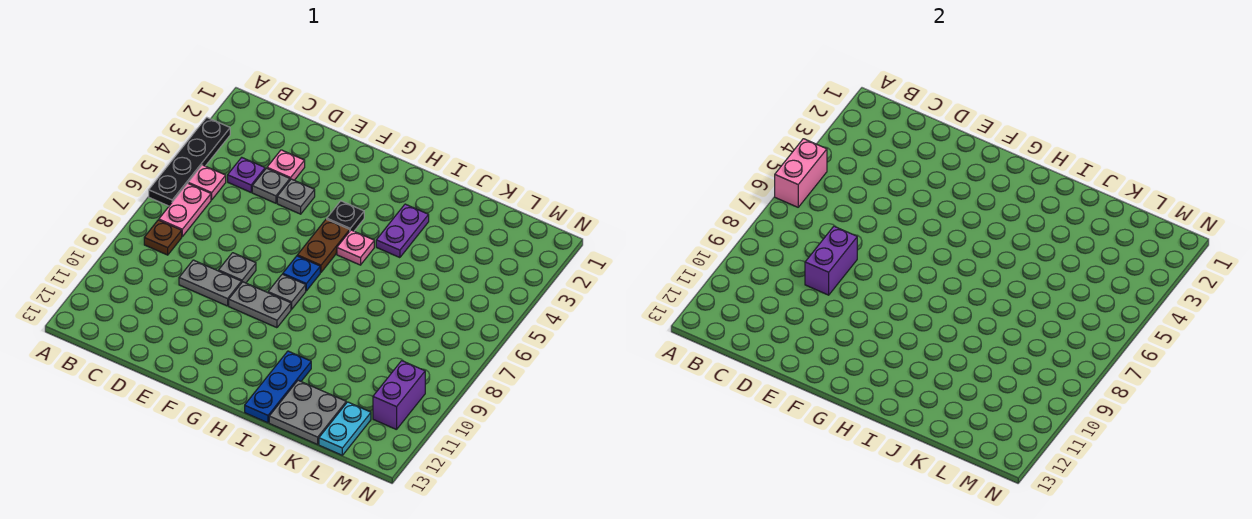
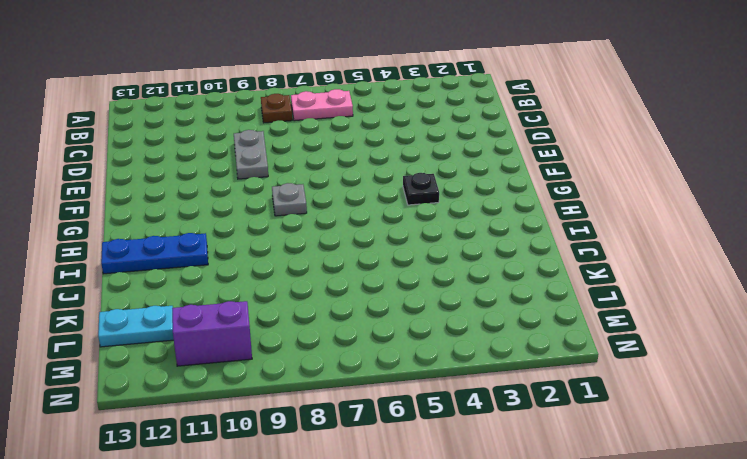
none -> black plate A3:A6 level 1
none -> pink plate B5 level 1
none -> purple plate C4 level 1

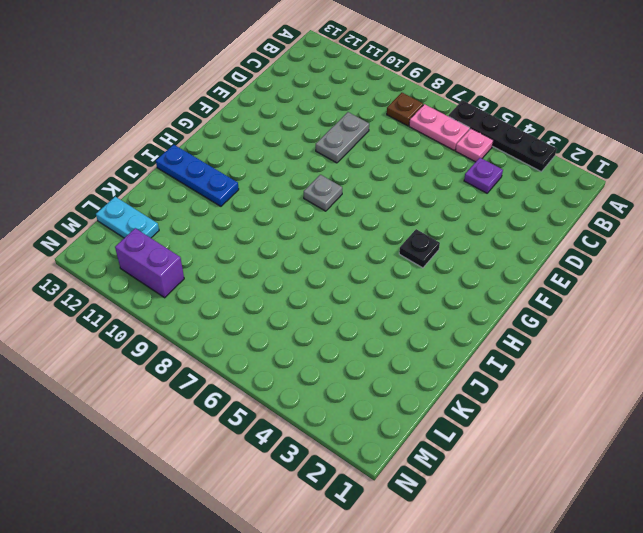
none -> pink plate D3 level 1
none -> grey plate D4 level 1
none -> grey plate E4 level 1

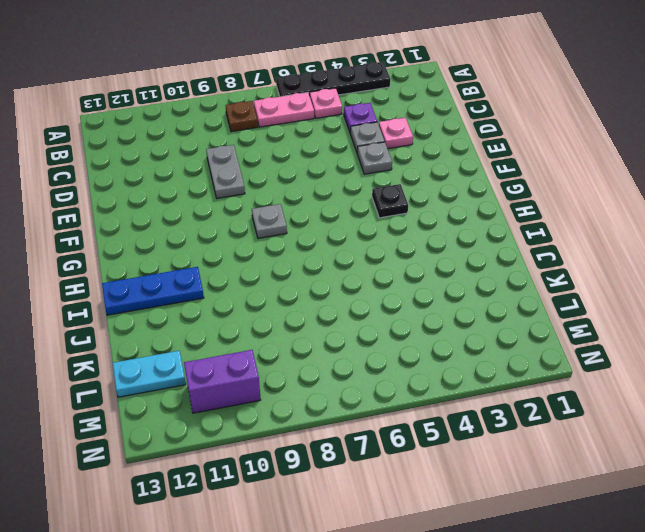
none -> grey plate E8 level 1
none -> grey plate F9:G9 level 1
none -> brown plate G5:G6 level 1

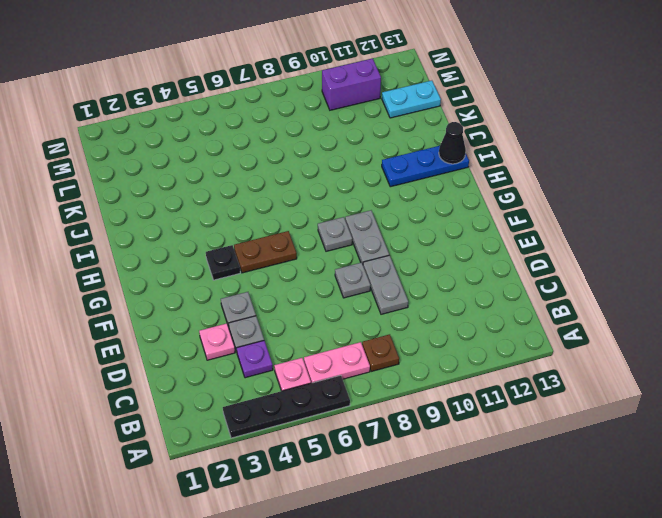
black cone I13 level 2 -> none
none -> blue plate G7 level 1
none -> pink plate H5 level 1
none -> purple plate I3:I4 level 1

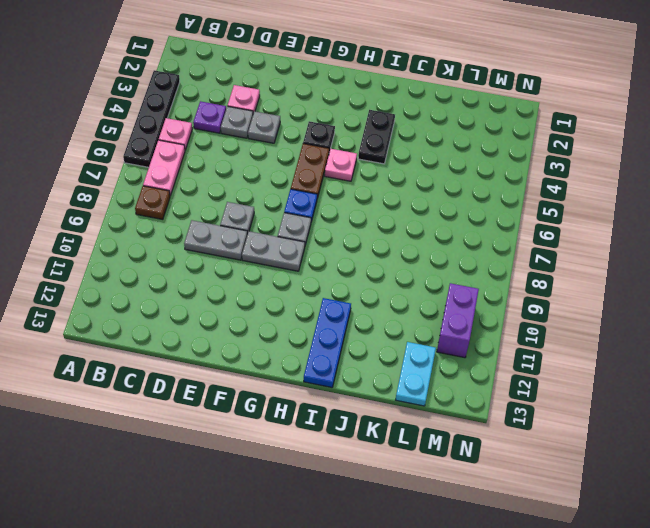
black plate I3:I4 level 1 -> purple plate I3:I4 level 1
none -> grey plate J12:K13 level 1
none -> pink brick A5:A6 level 2
none -> purple brick D8:D9 level 2

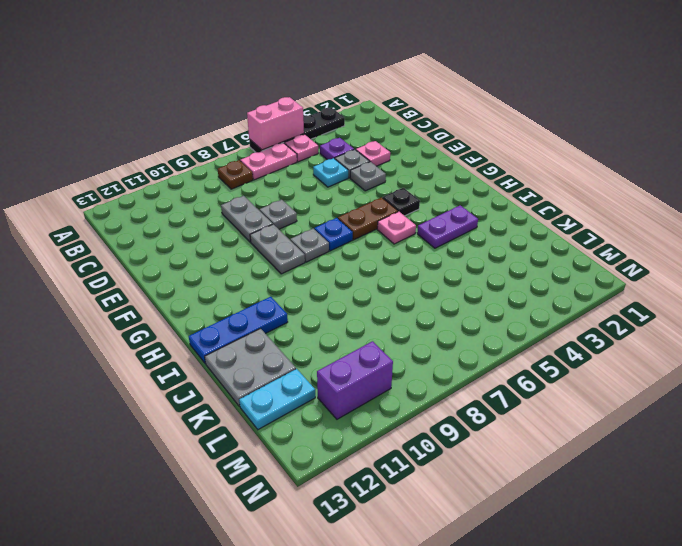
cyan plate D5 level 1 -> none
none -> purple brick D8:D9 level 2

